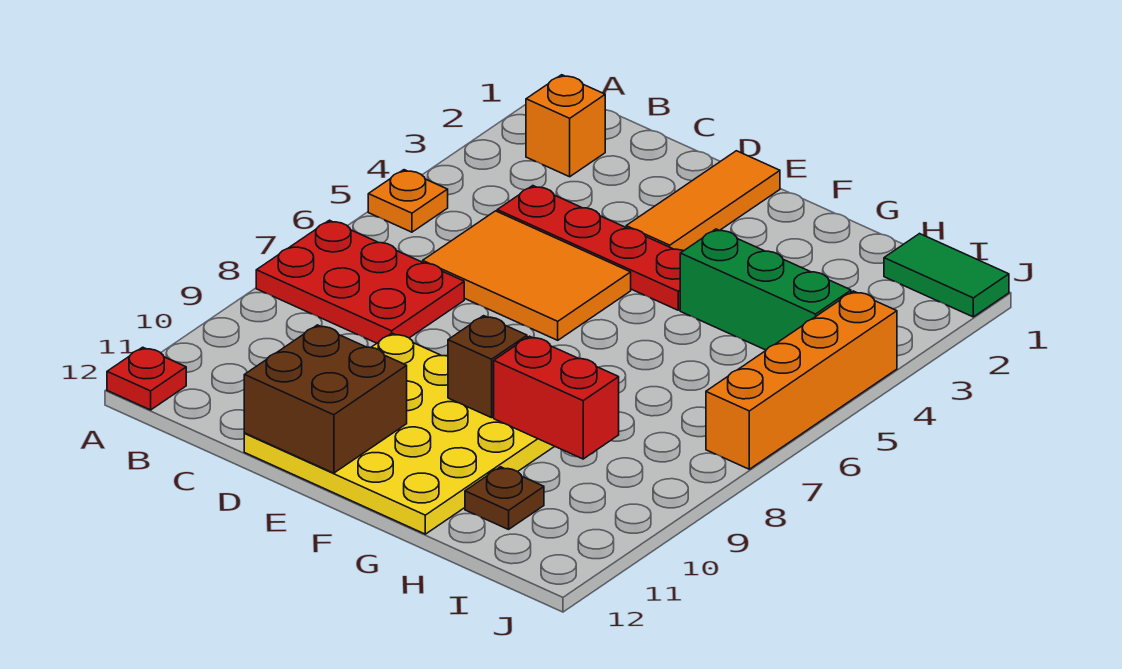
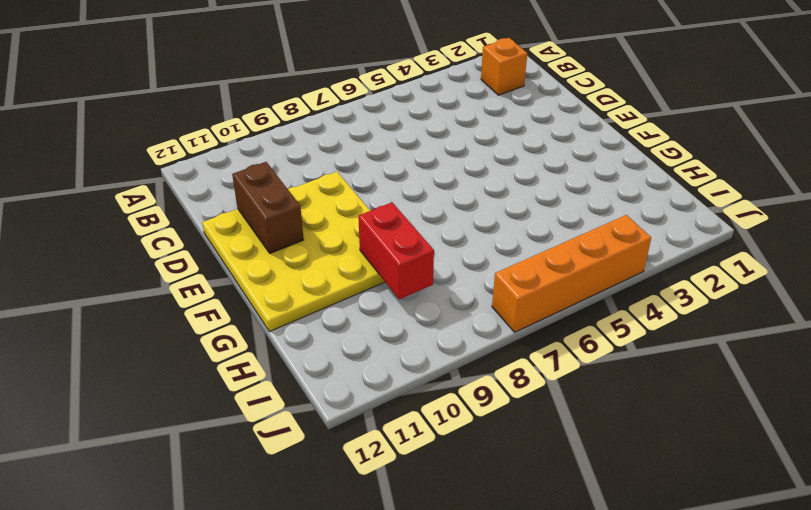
brown brick D11:E11 level 2 -> brown brick D11:E12 level 2
none -> orange plate A5 level 1
none -> red plate A7:C8 level 1
none -> red plate A12 level 1

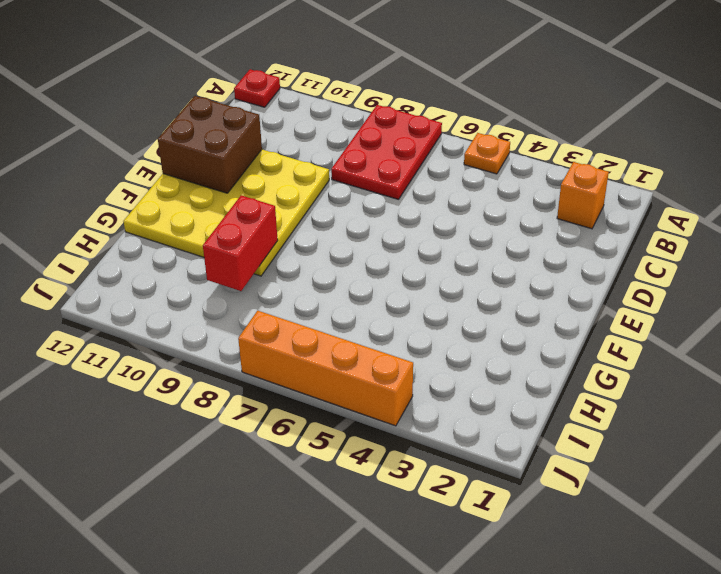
none -> red plate C4:F4 level 1
none -> orange tile C5:E6 level 1
none -> orange tile E1:E3 level 1

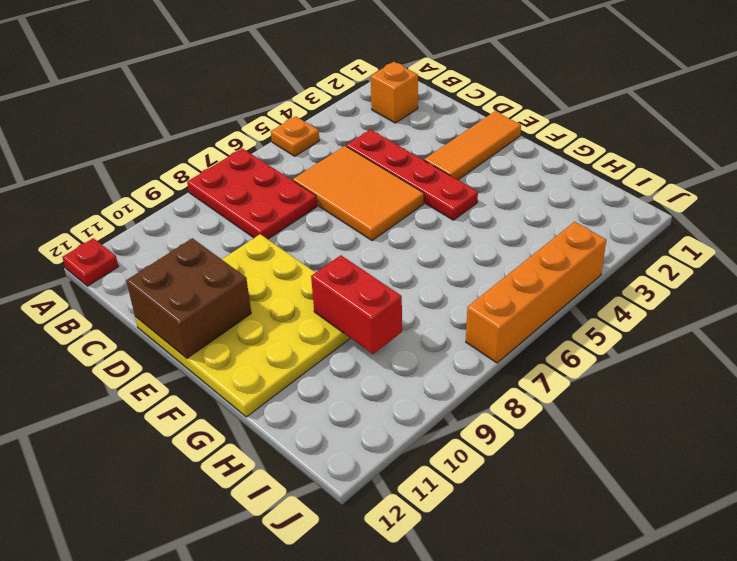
none -> green brick G4:I4 level 1
none -> brown plate H11 level 1
none -> green tile I1:J1 level 1

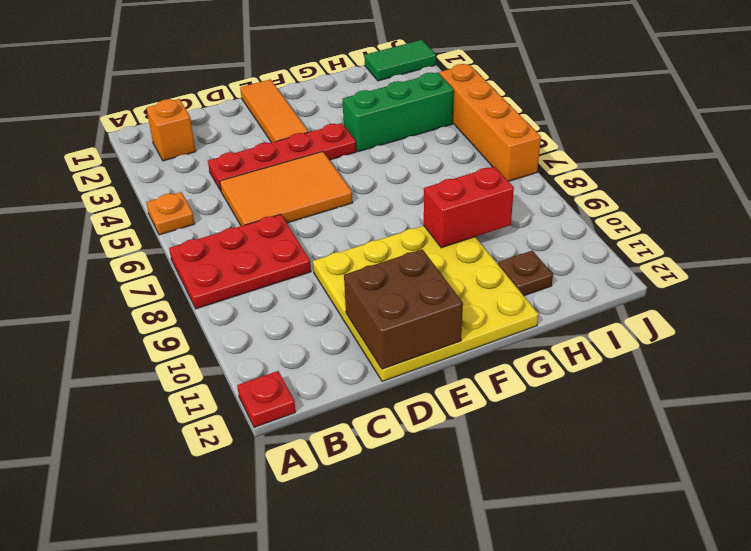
none -> brown brick F9 level 2

